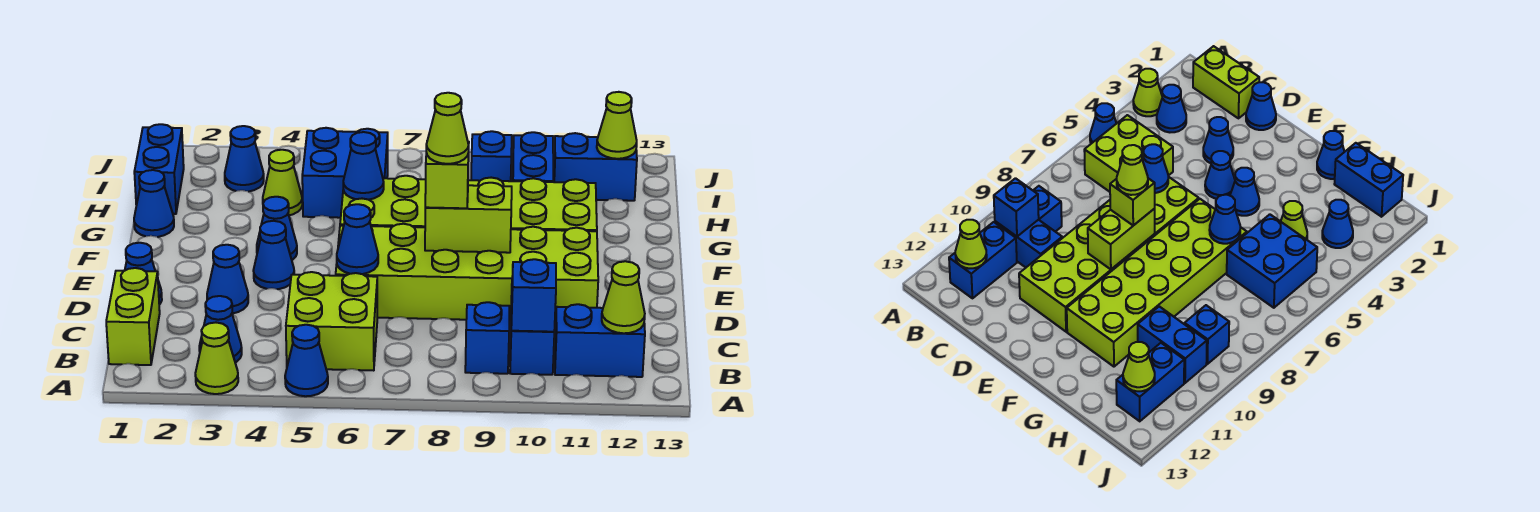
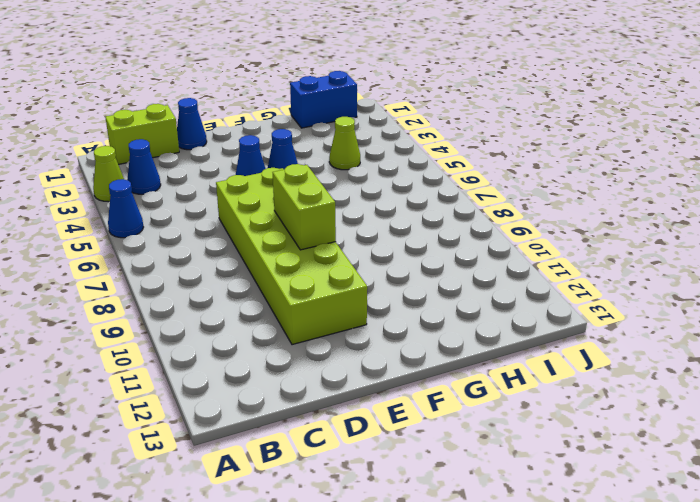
none -> lime brick B5:C6 level 1
none -> blue brick B9 level 1
none -> blue brick B10:C10 level 1
none -> blue brick B11:B12 level 1

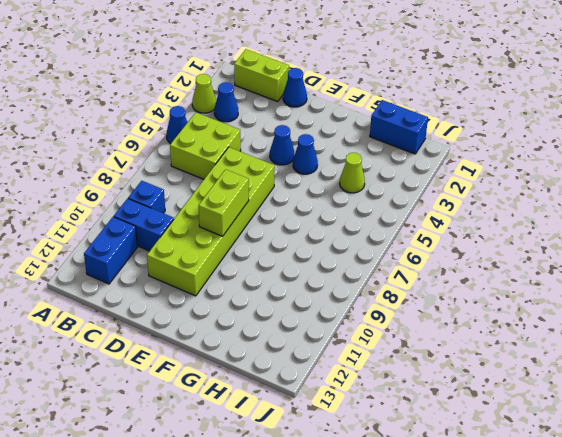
none -> blue cone D3 level 1
none -> lime brick F6:G11 level 1
none -> blue cone G1 level 1
none -> blue brick H5:I6 level 1

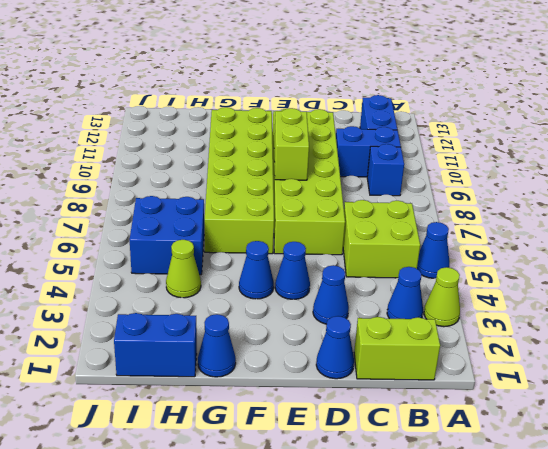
none -> blue brick H10:I10 level 1
none -> blue cone I3 level 1
none -> blue brick I9 level 1
none -> blue brick I11:I12 level 1

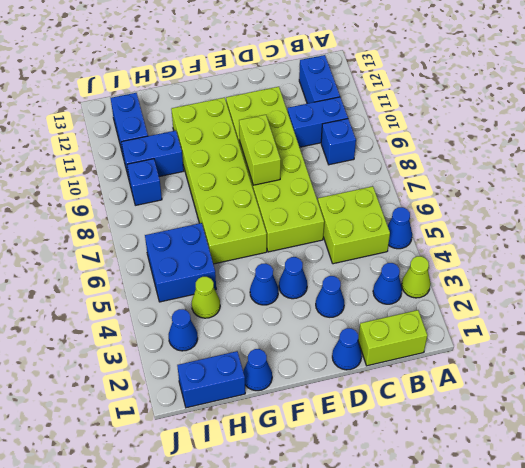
none -> blue brick B10 level 2
none -> lime cone B12 level 2
none -> blue cone D6 level 2
none -> blue cone G6 level 2

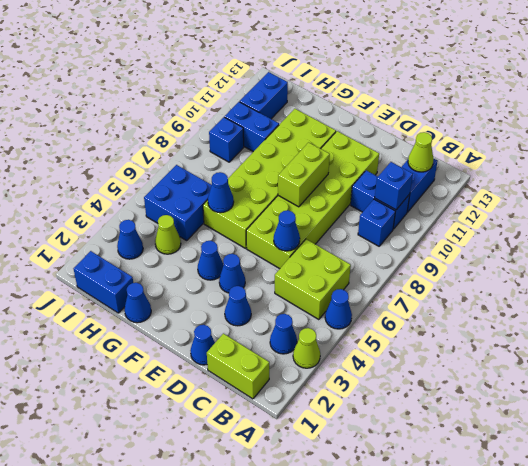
none -> lime cone I12 level 2
none -> lime brick E8 level 3
none -> lime cone E8 level 4

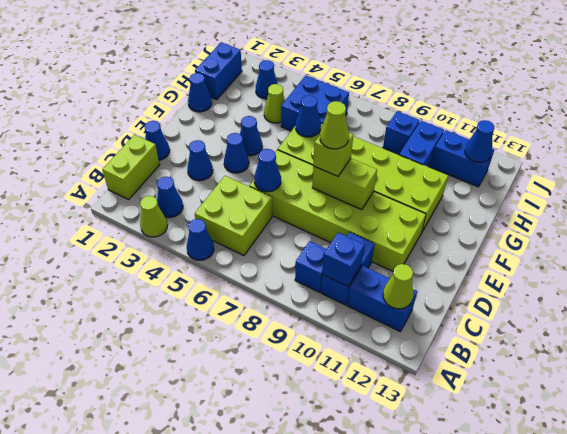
blue cone I12 level 2 -> lime cone I12 level 2

